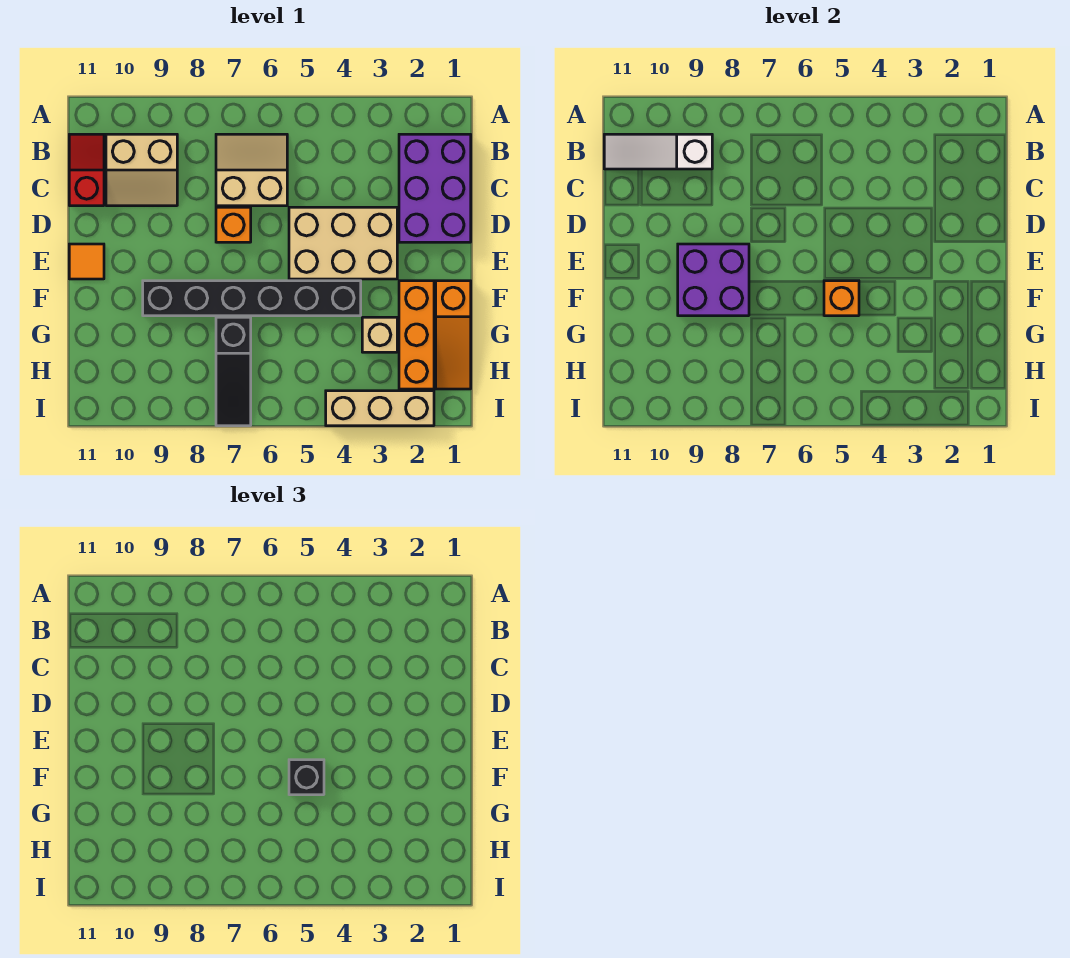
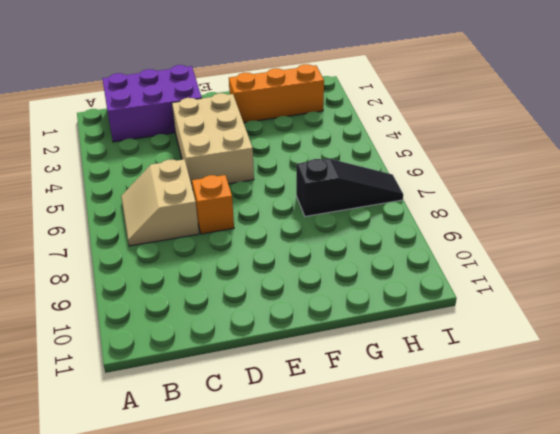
none -> tan slope B9:C10 level 1 top B
none -> red slope B11:C11 level 1 top C
none -> orange tile E11 level 1

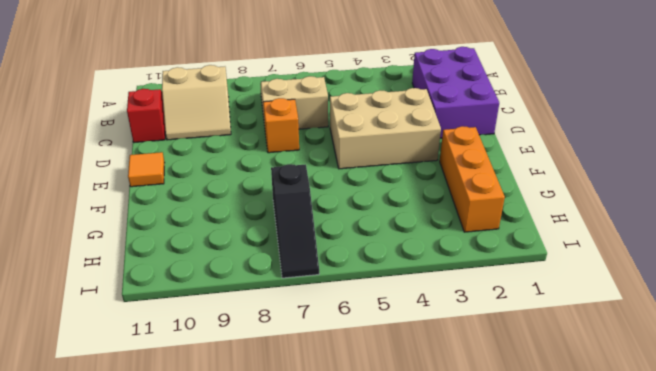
none -> orange slope F1:H1 level 1 top F
none -> black brick F4:F9 level 1
none -> tan brick G3 level 1

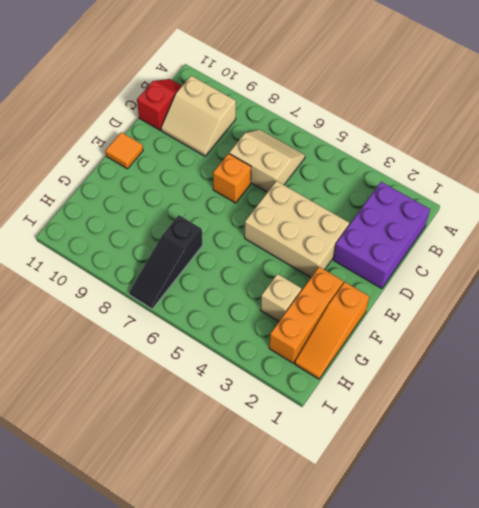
none -> black brick F4:F9 level 1
none -> tan brick I2:I4 level 1
none -> white slope B9:B11 level 2 top 9

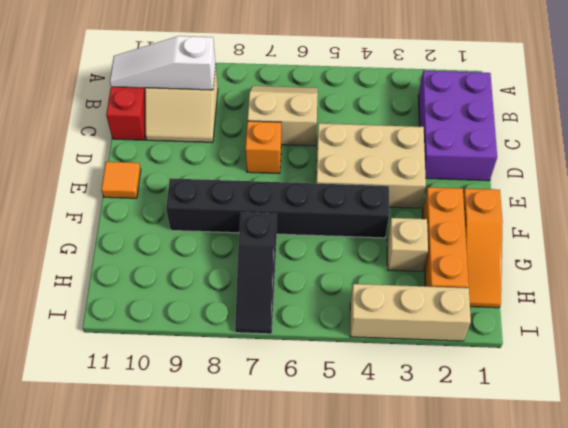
none -> purple brick E8:F9 level 2
none -> orange brick F5 level 2
none -> black brick F5 level 3

